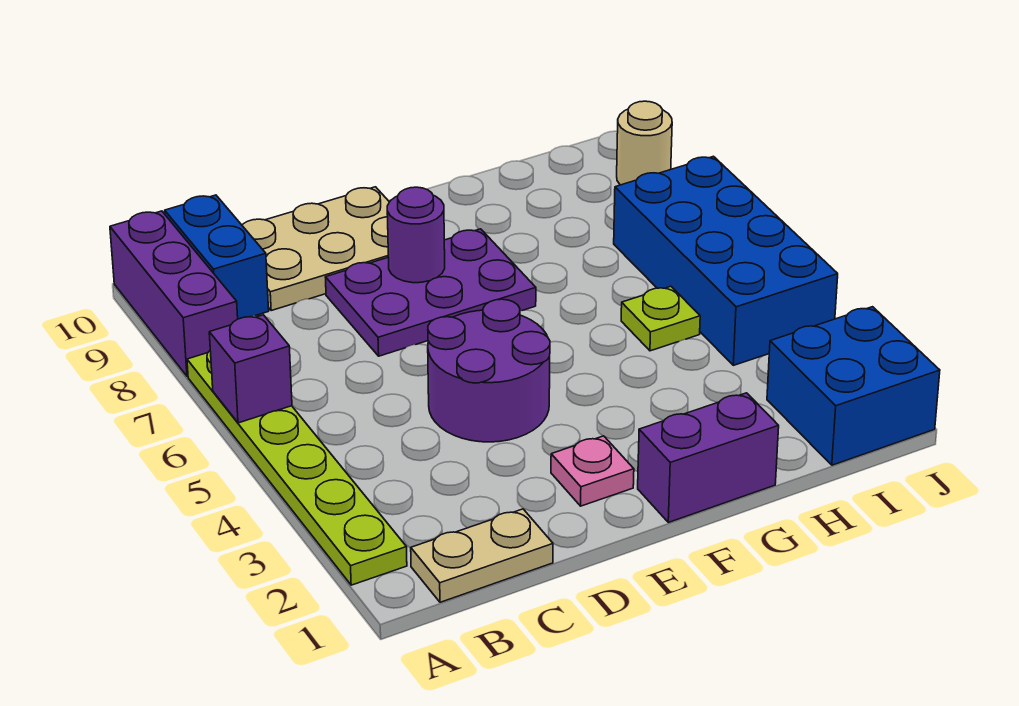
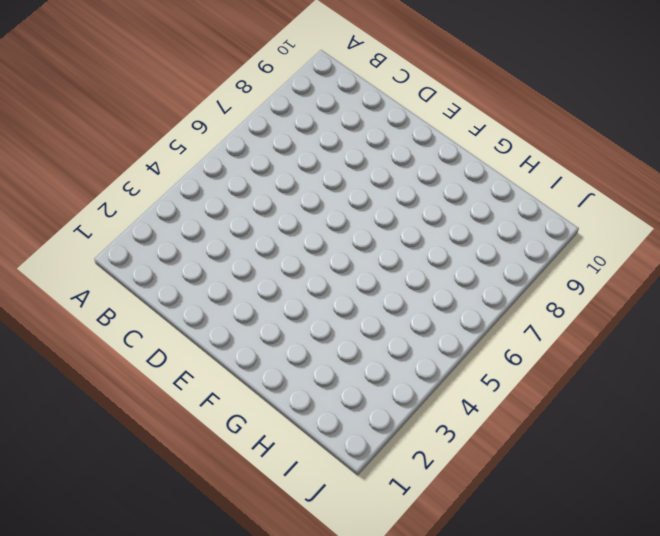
none -> lime plate A2:A7 level 1
none -> purple brick A8:A10 level 1
none -> tan plate B1:C1 level 1

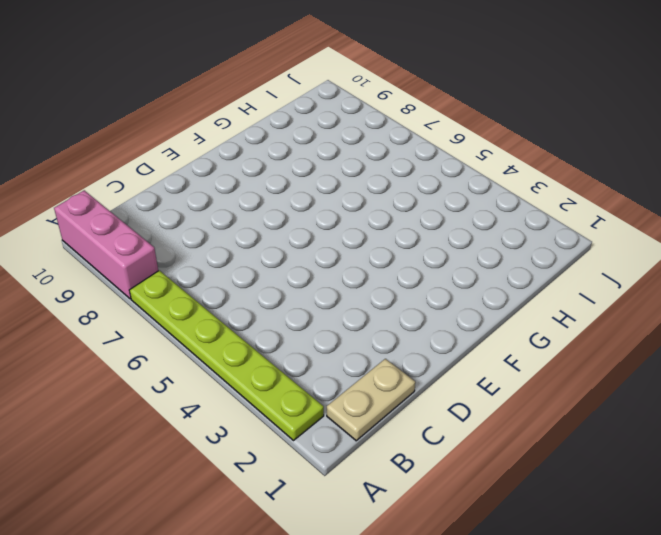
pink brick A8:A10 level 1 -> purple brick A8:A10 level 1
none -> blue brick B9:B10 level 1
none -> tan plate C9:E10 level 1
none -> purple round brick D4:E5 level 1

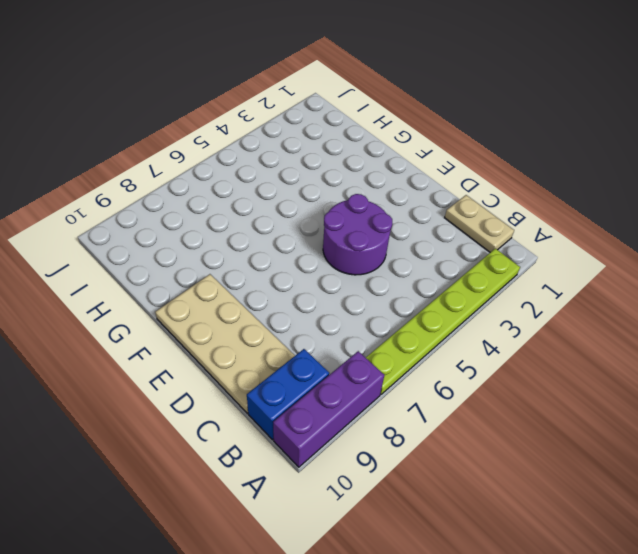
tan plate C9:F10 level 1 -> tan plate C9:E10 level 1
none -> purple plate D7:F8 level 1
none -> pink plate E2 level 1
none -> purple brick F1:G1 level 1

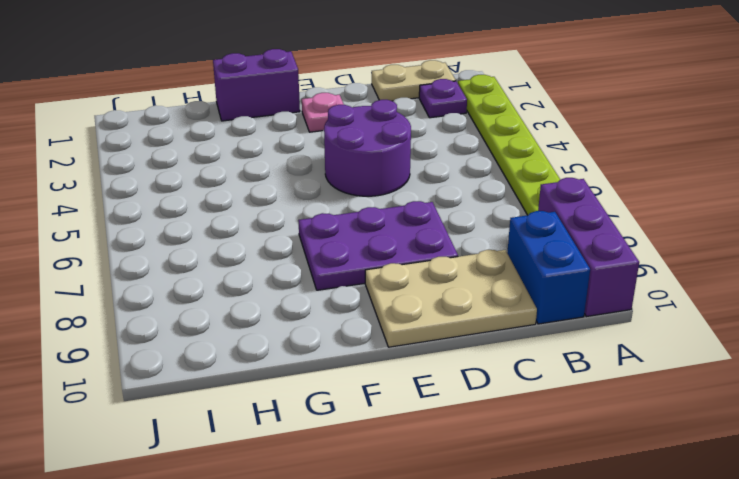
purple plate B2 level 1 -> none
none -> lime plate H5 level 1
none -> blue brick I1:J2 level 1
none -> blue brick I4:J7 level 1

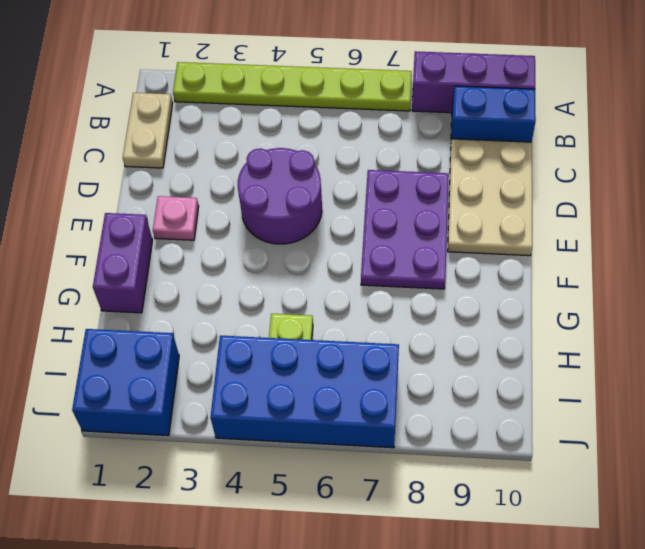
none -> tan round brick J9 level 1
none -> purple brick A6 level 2
none -> purple round brick E8 level 2

